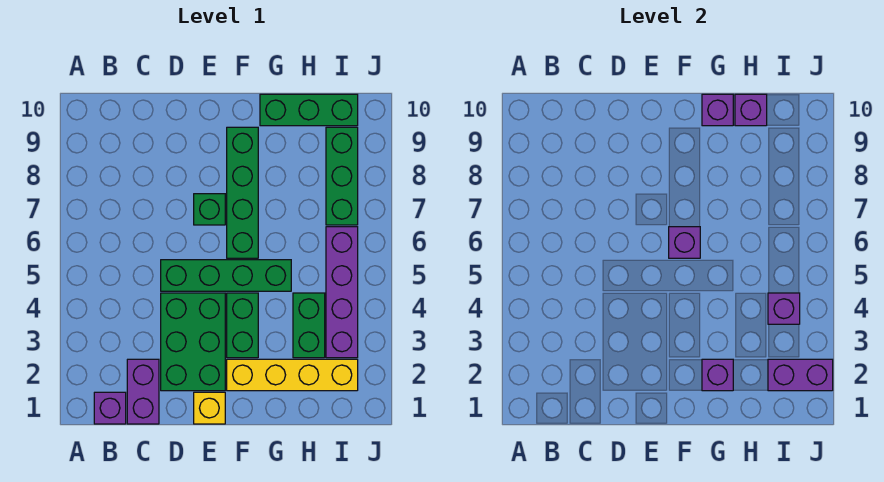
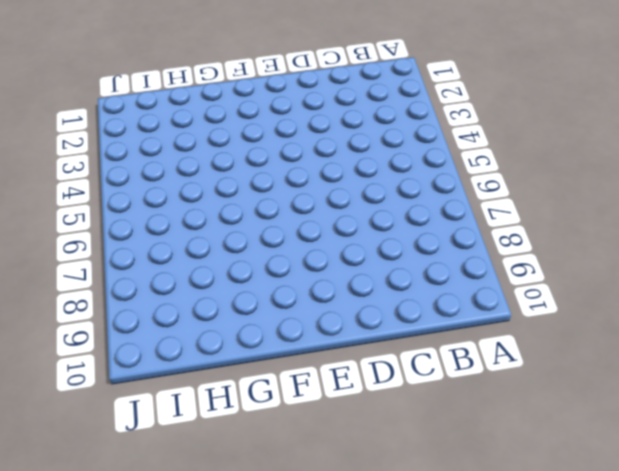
none -> purple brick B1 level 1
none -> purple brick C1:C2 level 1
none -> green brick D2:E4 level 1

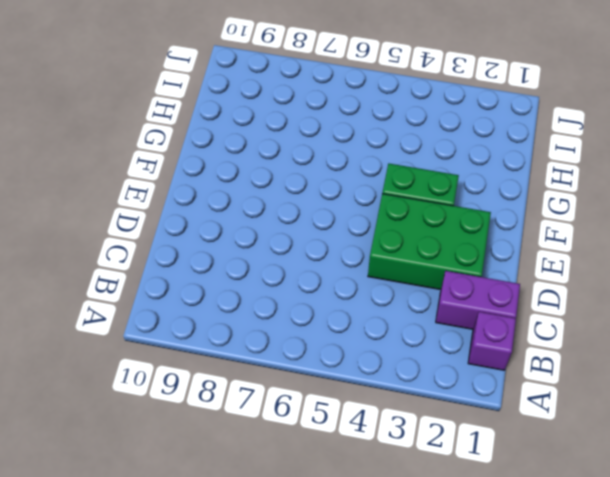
none -> green brick D5:G5 level 1
none -> yellow brick E1 level 1
none -> green brick E7 level 1

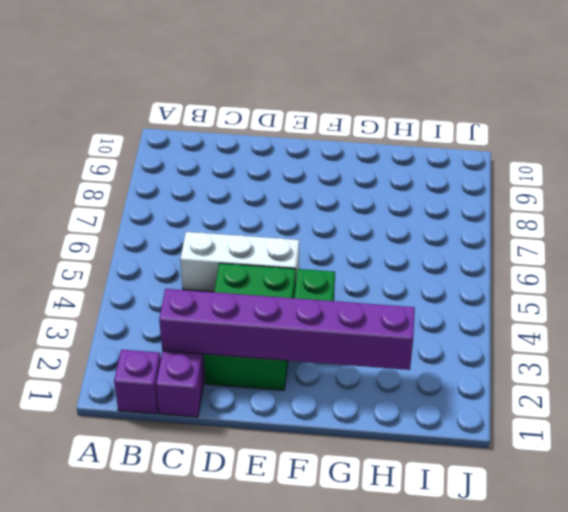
purple brick C2:H2 level 2 -> purple brick G2 level 2
white brick C5:E5 level 1 -> green brick D5:G5 level 1
none -> yellow brick E1 level 1
none -> green brick E7 level 1
none -> yellow brick F2:I2 level 1

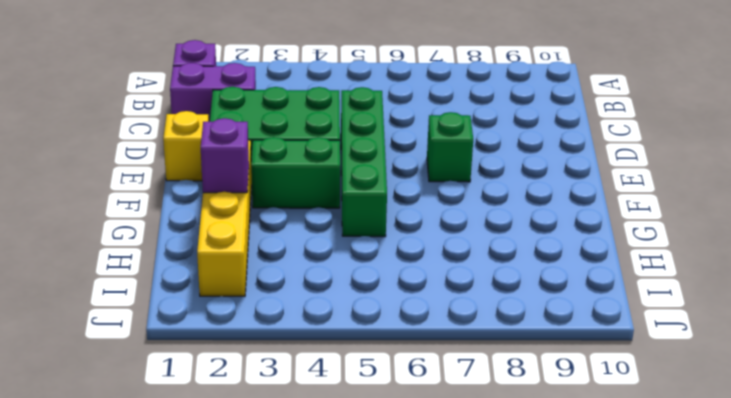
none -> green brick F6:F9 level 1
none -> green brick G10:I10 level 1
none -> green brick H3:H4 level 1

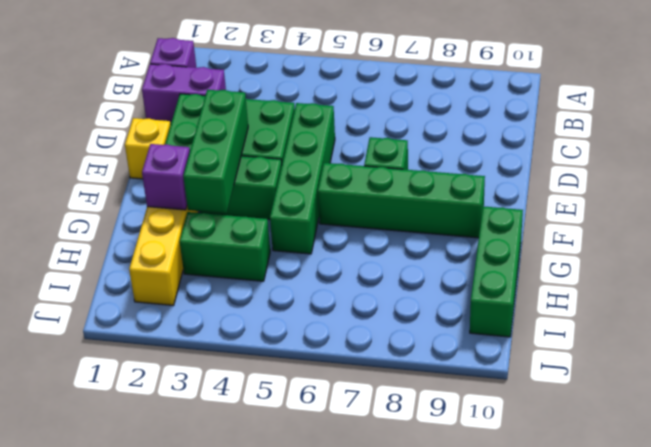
green brick E3:G3 level 2 -> green brick I7:I9 level 1
none -> purple brick I3:I6 level 1
none -> purple brick F6 level 2
none -> purple brick G10 level 2

